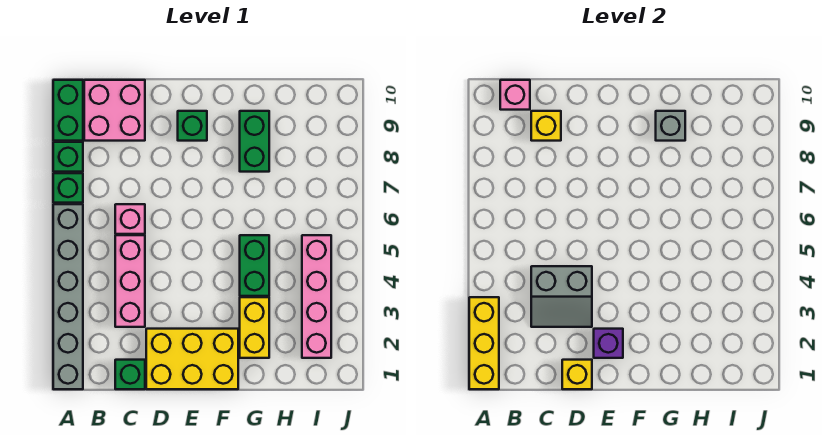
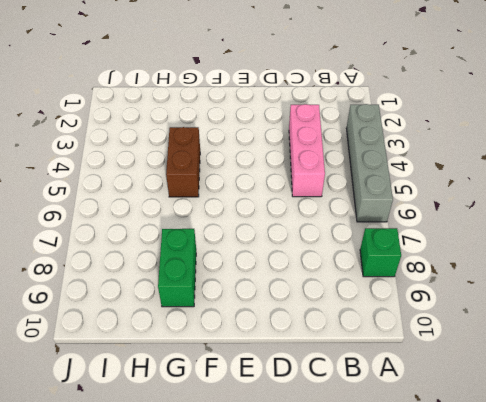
grey brick A3:A6 level 1 -> grey brick A1:A6 level 1
brown brick G4:G5 level 1 -> green brick G4:G5 level 1
none -> green brick A7 level 1
none -> green brick A9:A10 level 1
none -> pink brick B9:C10 level 1

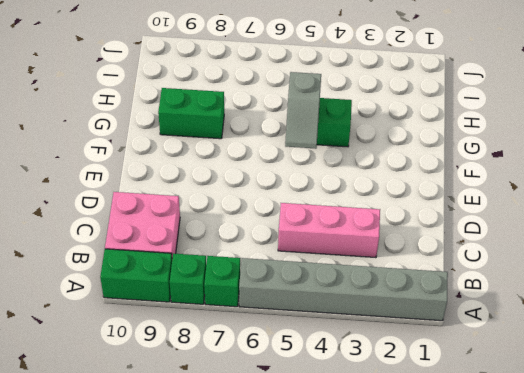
grey slope F5:G5 level 2 top G -> none
none -> green brick C1 level 1
none -> pink brick C6 level 1
none -> yellow brick D1:F2 level 1

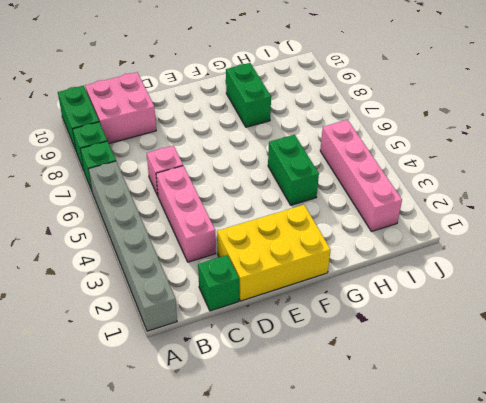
none -> green brick E9 level 1
none -> yellow brick G2:G3 level 1
none -> yellow brick A1:A3 level 2

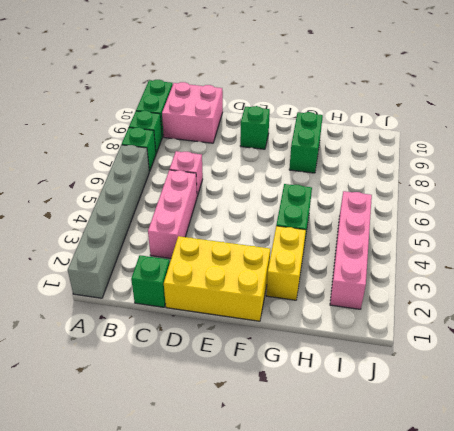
none -> yellow brick A1:A3 level 2
none -> pink brick B10 level 2
none -> grey slope C3:D4 level 2 top 4

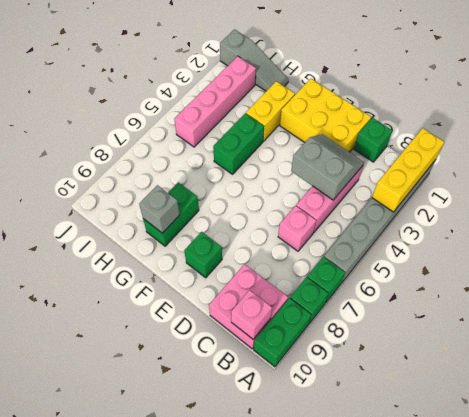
grey slope H1:J1 level 1 top J -> none
none -> yellow brick C9 level 2
none -> yellow brick D1 level 2
none -> purple brick E2 level 2

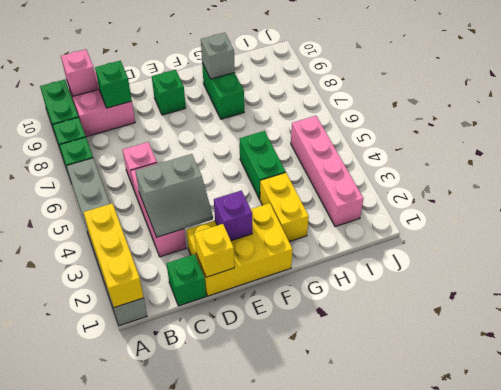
green brick C9 level 2 -> yellow brick C9 level 2

